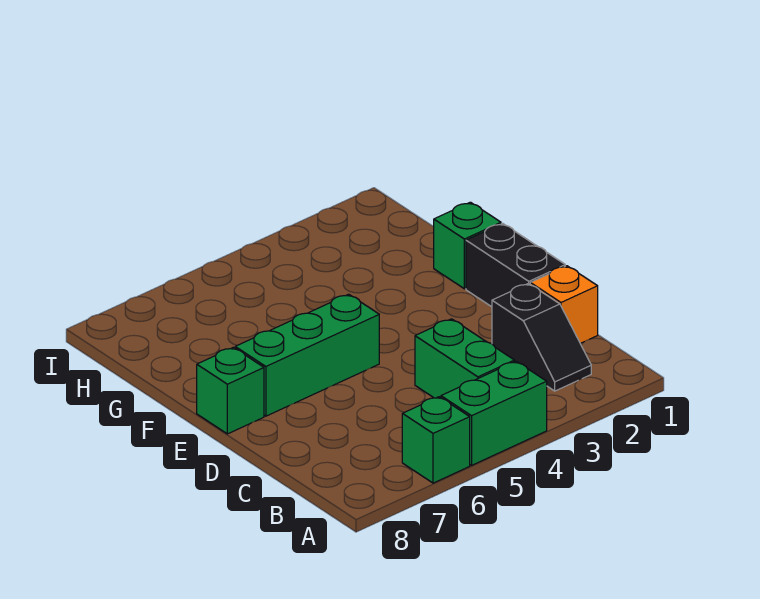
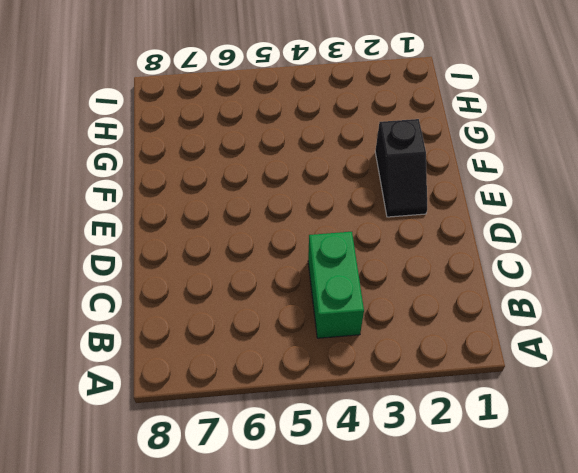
black slope E2:F2 level 1 top F -> black slope B2:C2 level 1 top C
none -> green brick A4:A5 level 1
none -> green brick A6 level 1

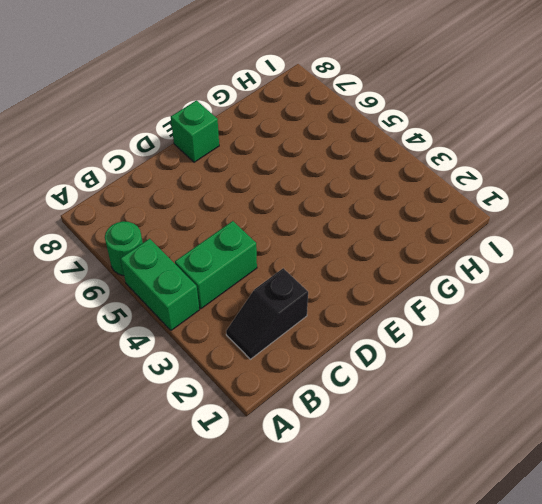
green round brick A6 level 1 -> green brick A6 level 1
none -> orange brick C1 level 1
none -> black brick D1:E1 level 1

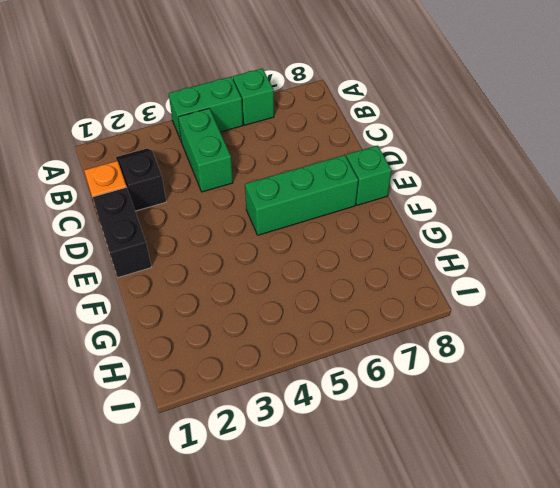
none -> green brick F1 level 1

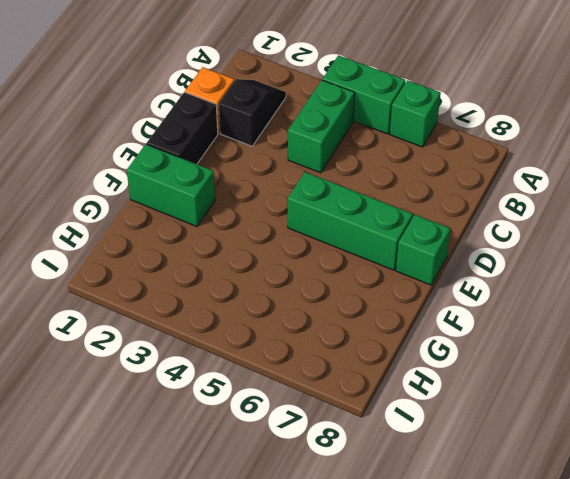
green brick F1:F2 level 1 -> green brick F1 level 1

